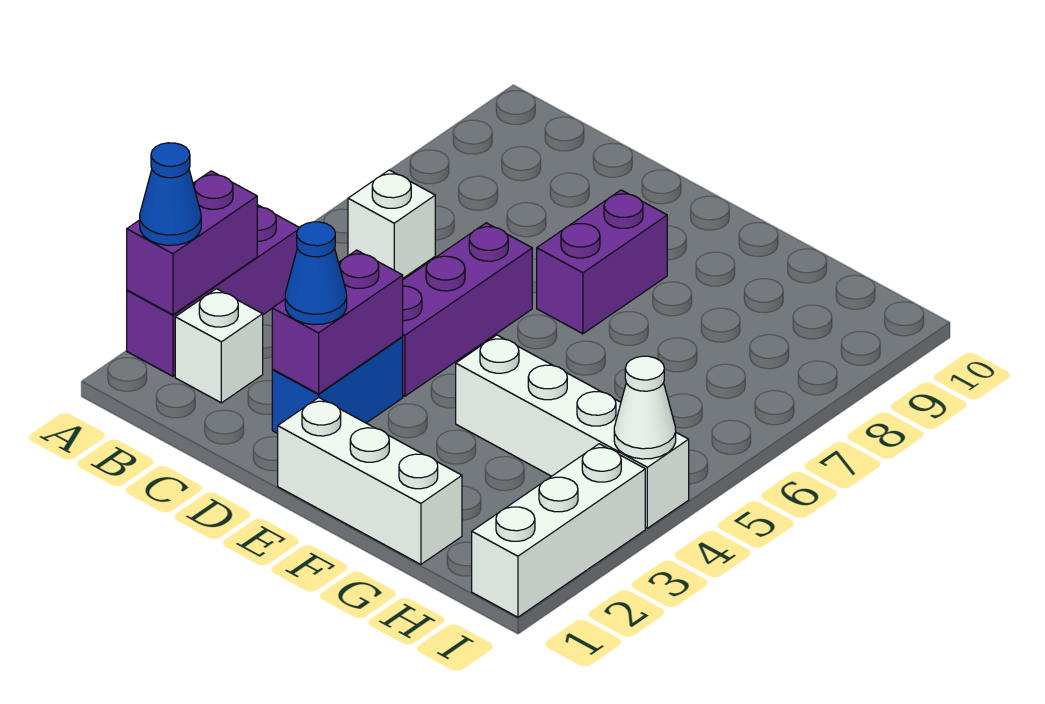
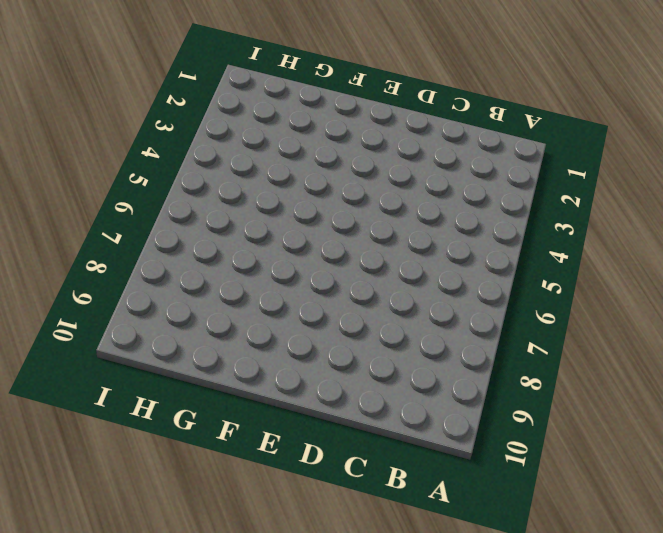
none -> purple brick A2:A4 level 1
none -> white brick B2 level 1
none -> white brick B6 level 1

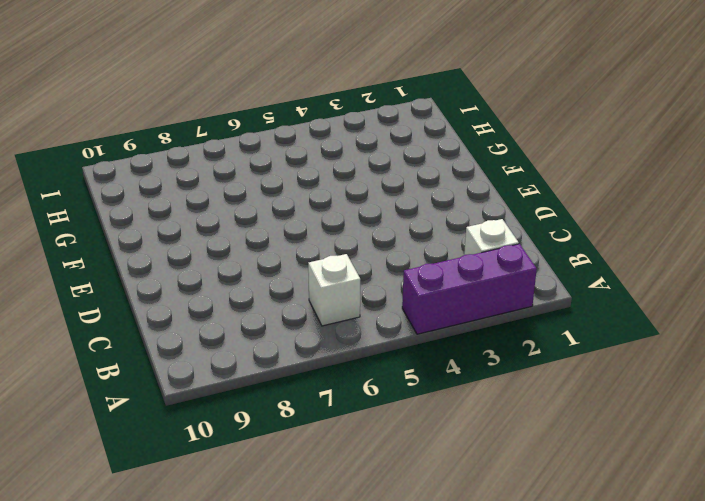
none -> blue brick D2:D3 level 1
none -> purple brick D4:D6 level 1
none -> white brick E1:G1 level 1

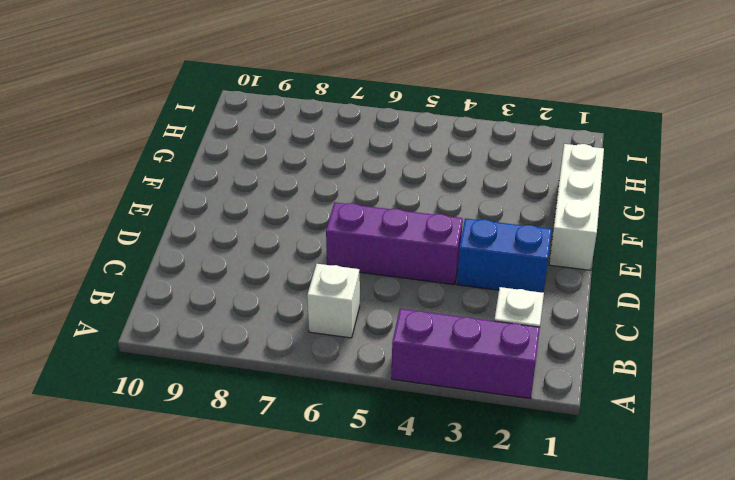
none -> purple brick E7:E8 level 1
none -> white brick F4:I4 level 1
none -> white brick I1:I3 level 1

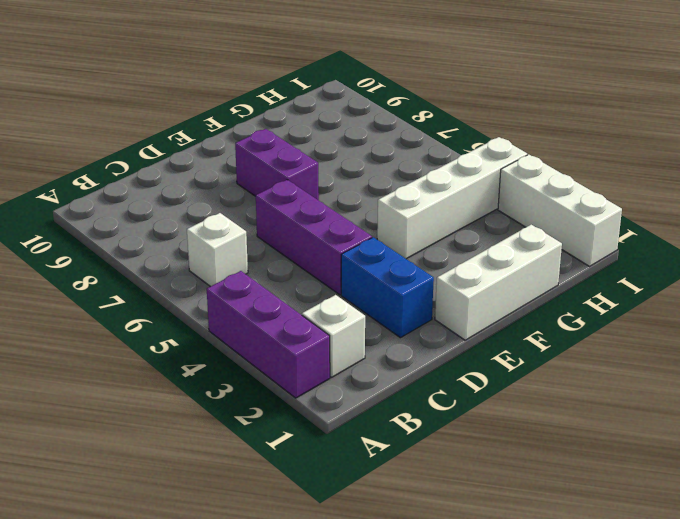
none -> purple brick A2:A3 level 2
none -> purple brick D2:D3 level 2
none -> white cone I4 level 2

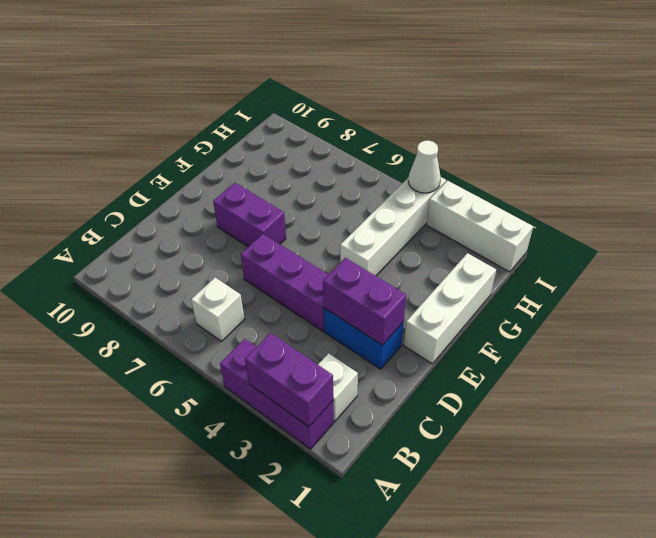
none -> blue cone A2 level 3
none -> blue cone D2 level 3

